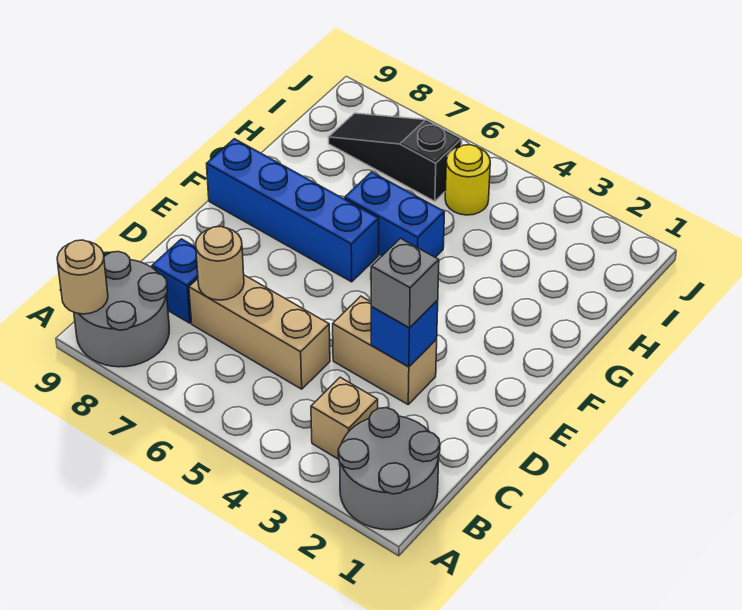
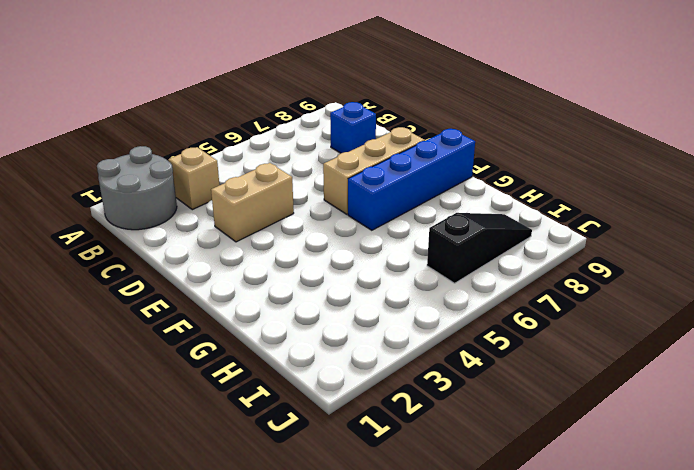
tan brick E6:E8 level 1 -> tan brick C5:C7 level 1
none -> grey round brick A8:B9 level 1
none -> blue brick G5:G6 level 1
none -> yellow round brick I5 level 1

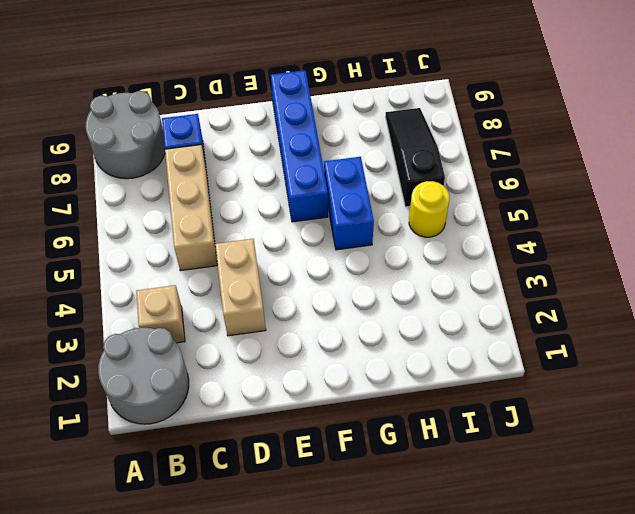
none -> tan round brick A9 level 2
none -> tan round brick C7 level 2
none -> blue brick D3 level 2

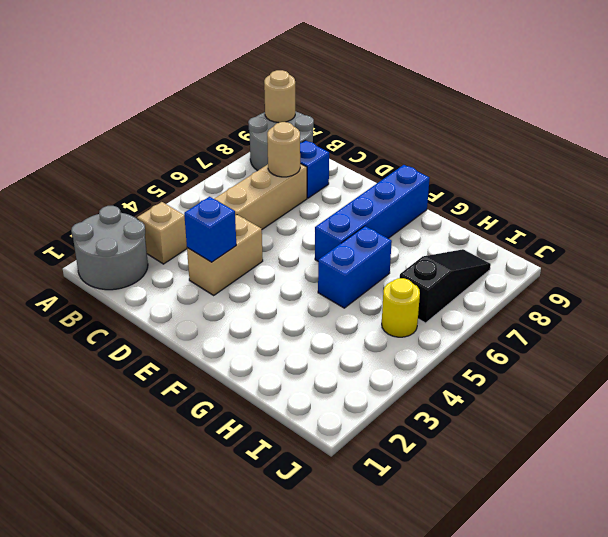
none -> grey brick D3 level 3

